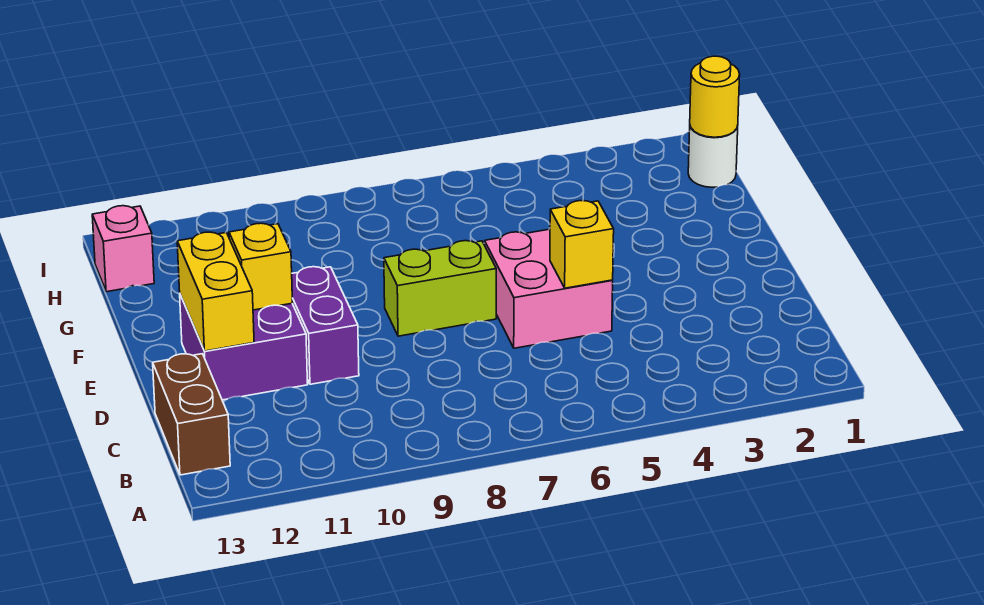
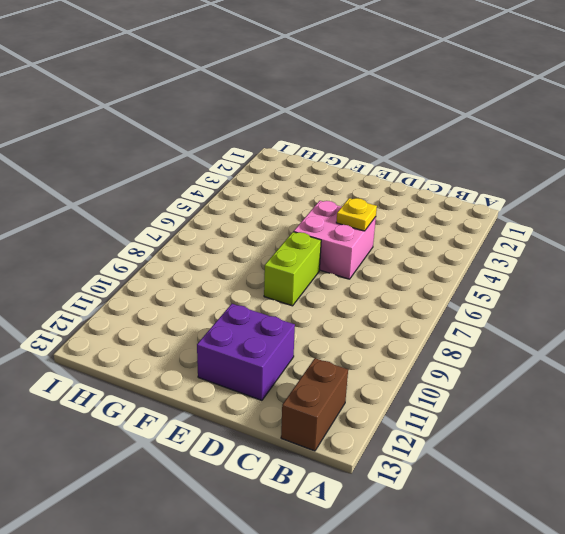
brown brick B12:B13 level 1 -> brown brick B13:C13 level 1
yellow plate D5 level 2 -> yellow brick D5 level 2
none -> purple brick D10:E10 level 1
none -> white round brick H1 level 1

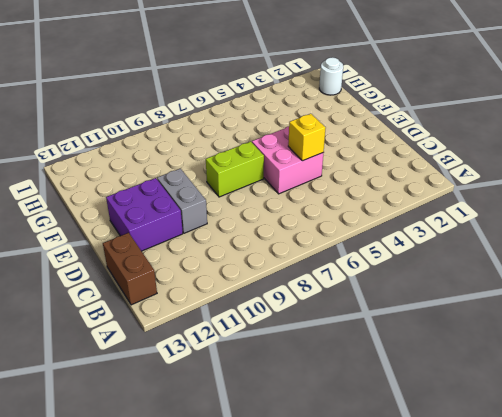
grey brick D10:E10 level 1 -> purple brick D10:E10 level 1
none -> pink brick H13 level 1
none -> yellow brick D12:E12 level 2

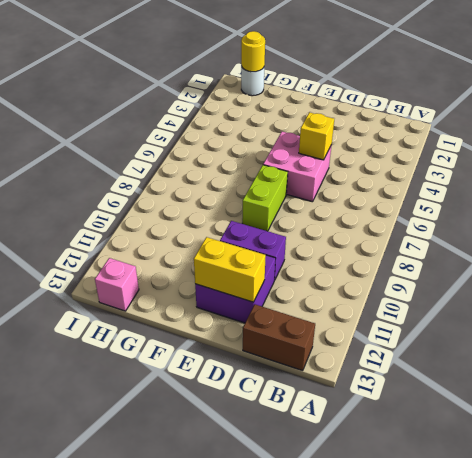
none -> yellow brick E11 level 2

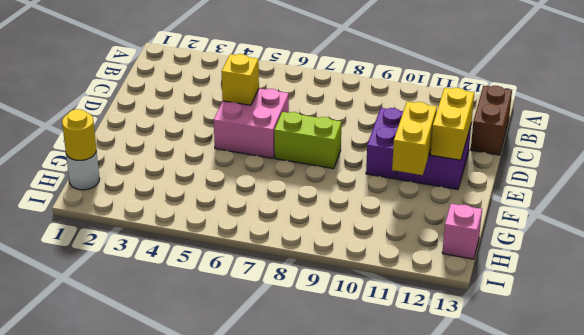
yellow brick E11:F11 level 2 -> yellow brick E11 level 2

